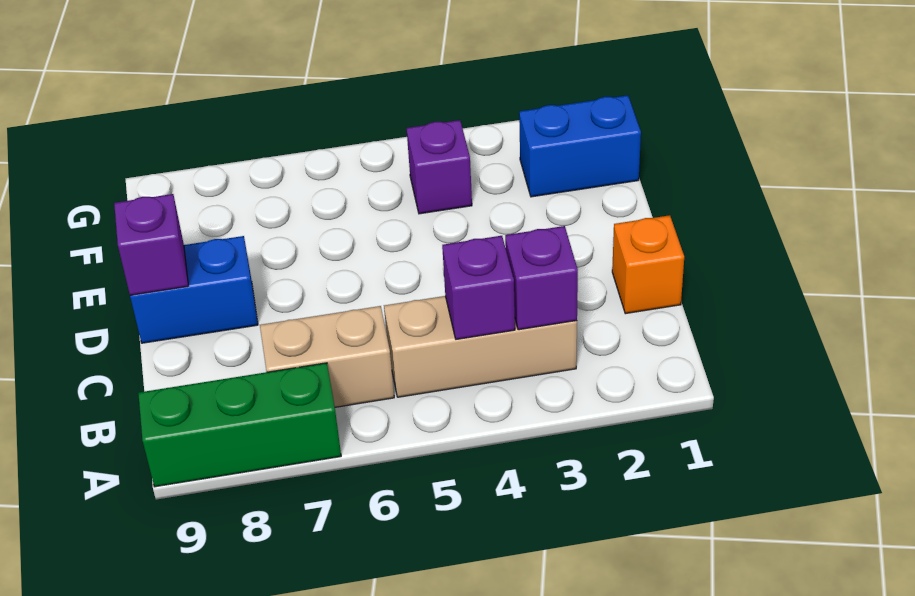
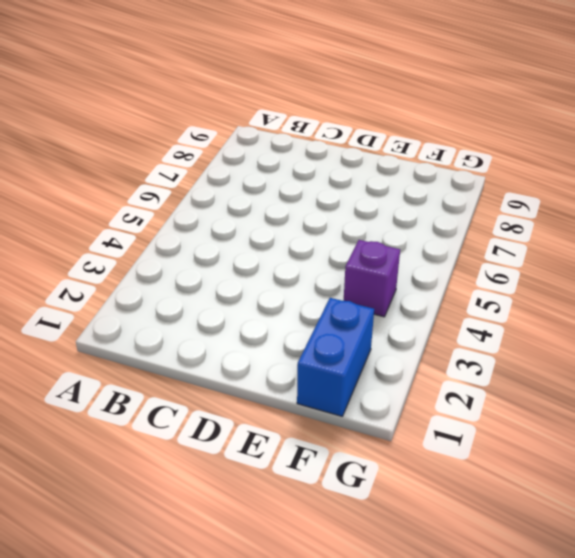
none -> green brick A7:A9 level 1
none -> tan brick B3:B5 level 1

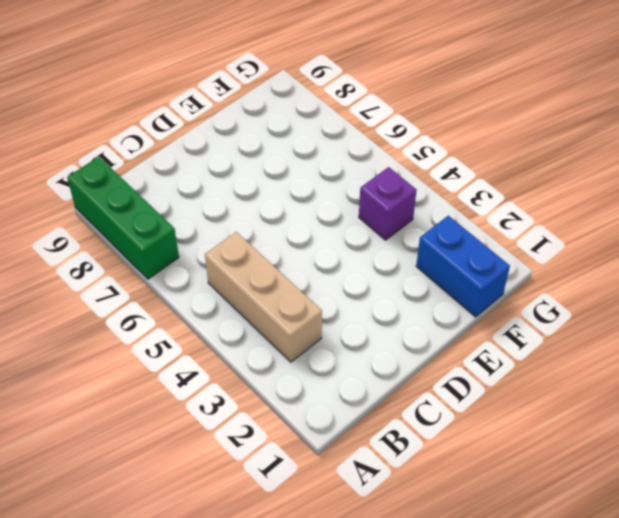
none -> tan brick B6:B7 level 1
none -> orange brick C1 level 1

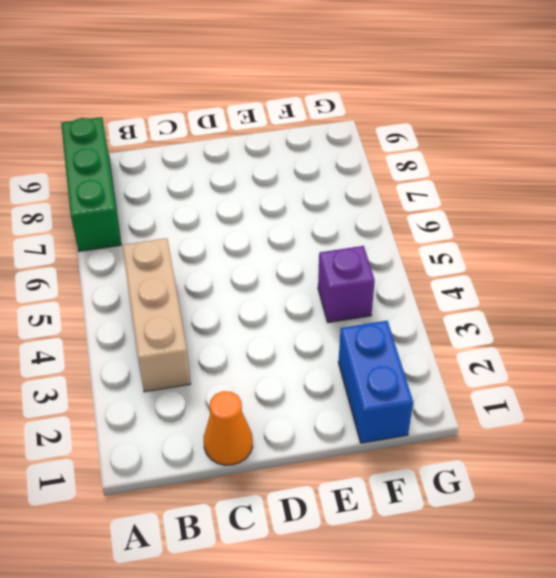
orange cone C1 level 1 -> orange brick C1 level 1
none -> tan brick B6:B7 level 1
none -> blue brick D8:D9 level 1

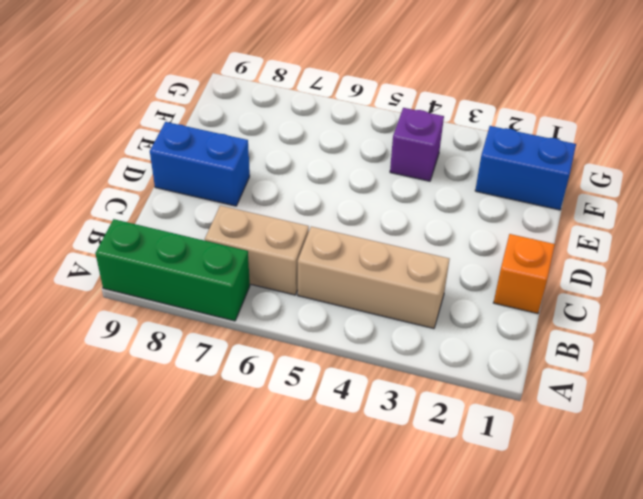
none -> purple brick B3 level 2
none -> purple brick B4 level 2

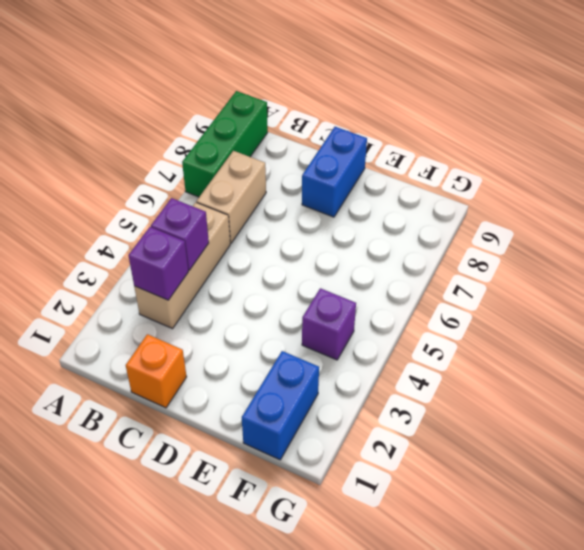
none -> purple brick D9 level 2

